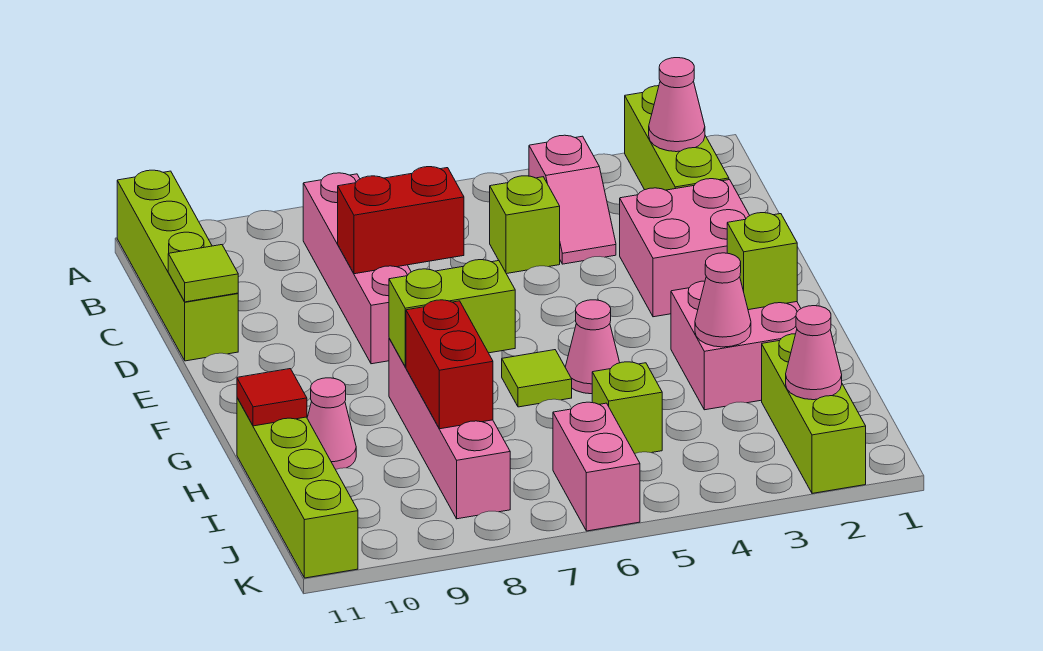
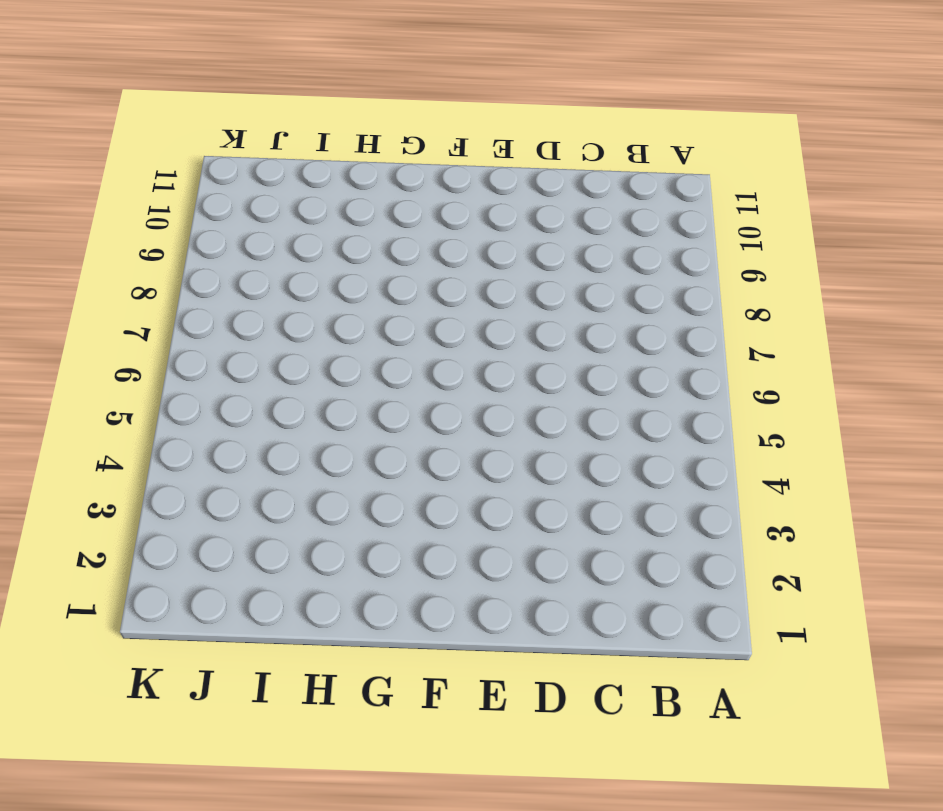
none -> lime brick A2:C2 level 1
none -> lime brick A11:D11 level 1
none -> pink slope B4:C4 level 1 top B

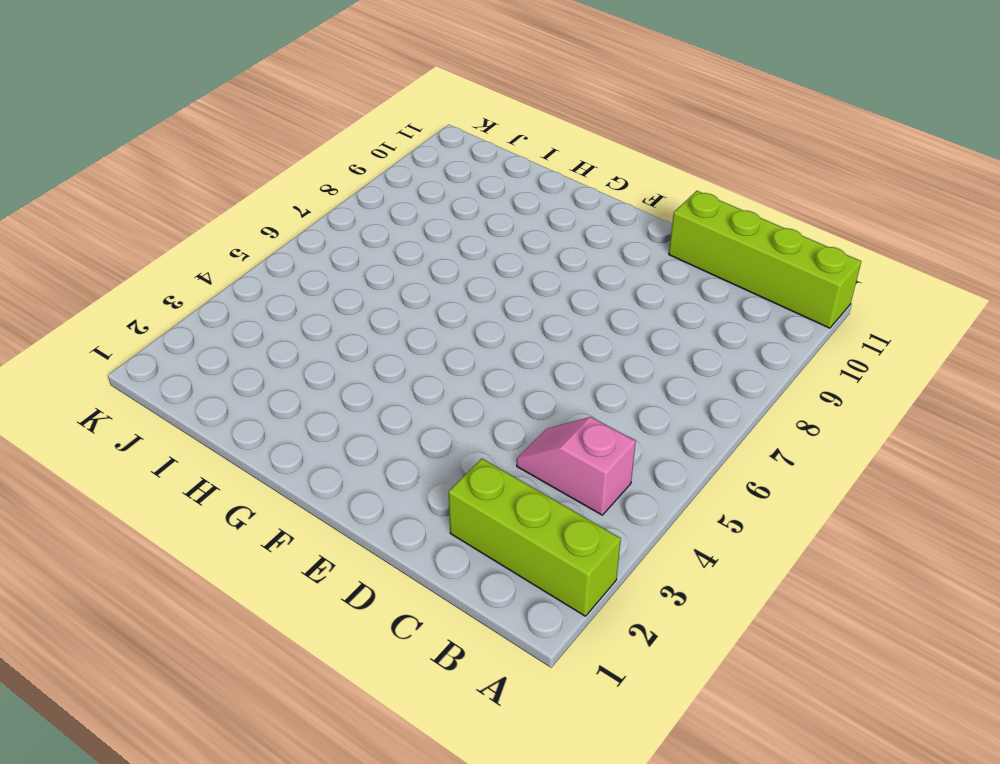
none -> pink brick B8:E8 level 1
none -> lime brick C5 level 1
none -> pink brick D2:E3 level 1

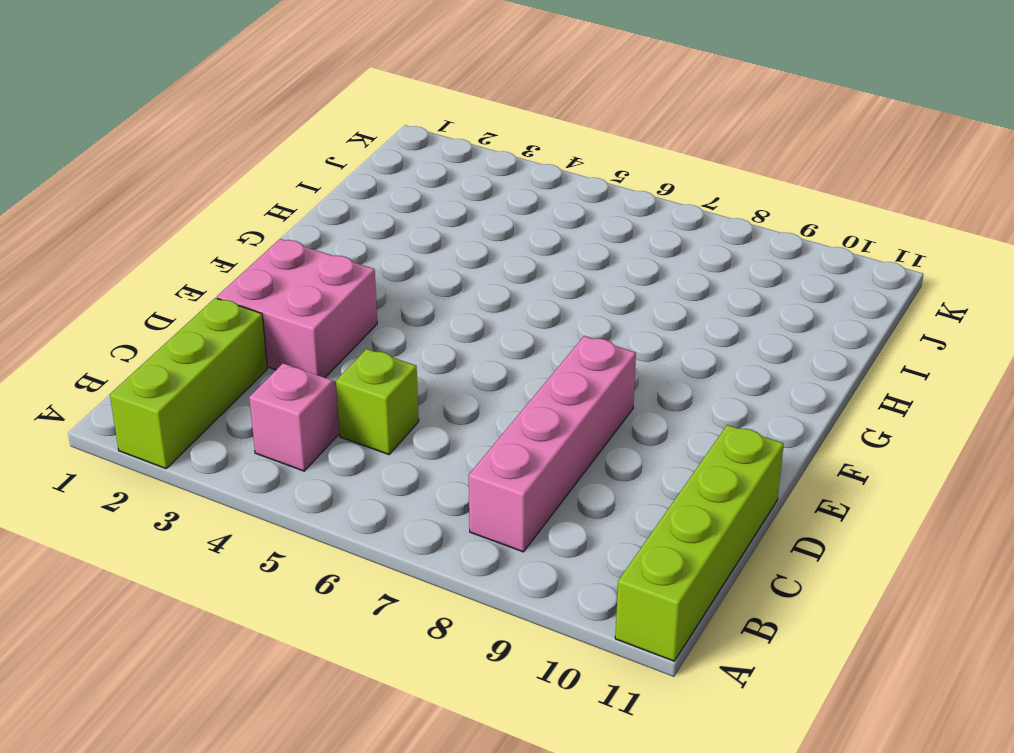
none -> pink brick G2:H3 level 1
none -> pink cone G5 level 1
none -> lime tile G6 level 1

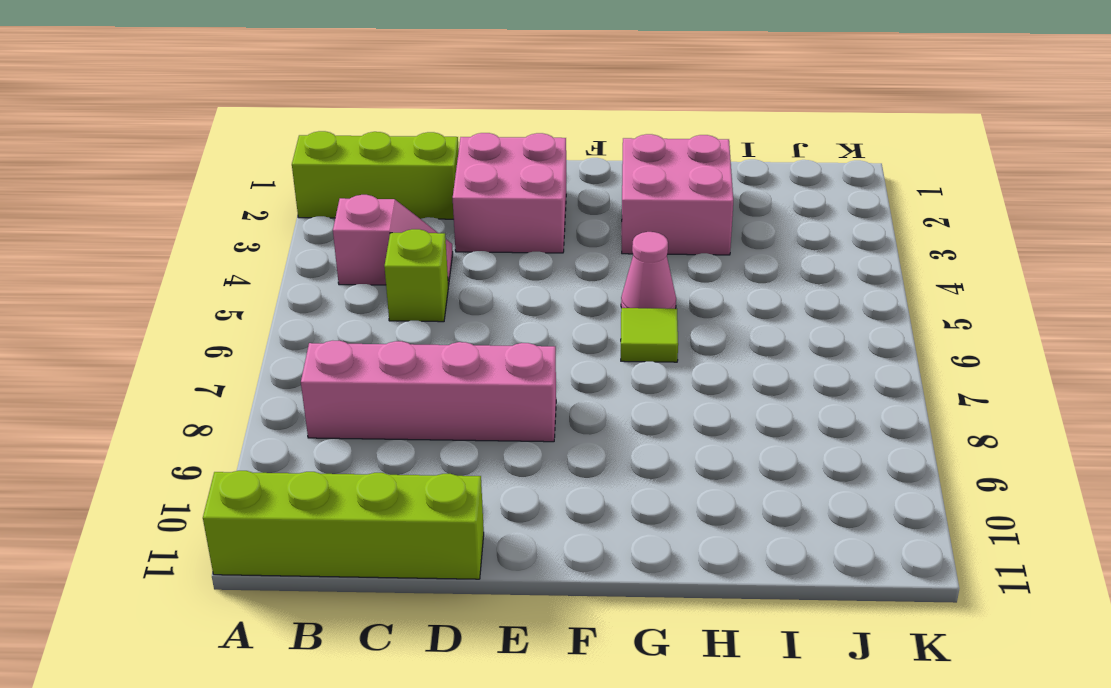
none -> pink brick G8:J8 level 1
none -> pink cone H10 level 1
none -> lime brick H11:K11 level 1

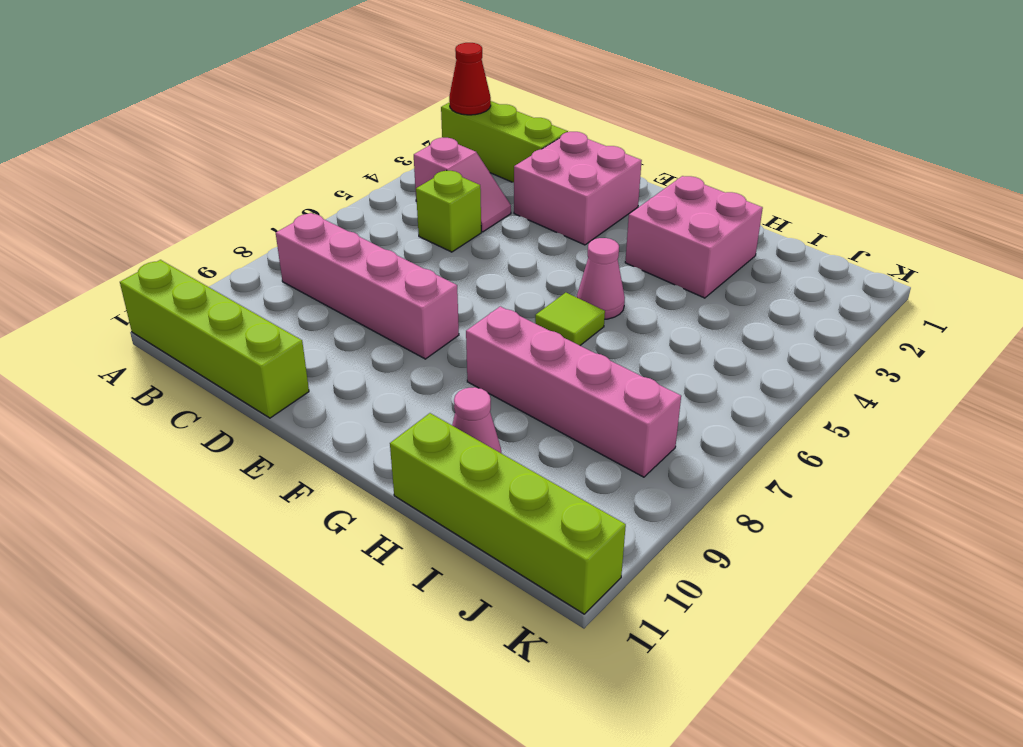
red cone A2 level 2 -> none
none -> lime brick I2:K2 level 1
none -> lime brick I5 level 1
none -> pink brick J6:K6 level 1

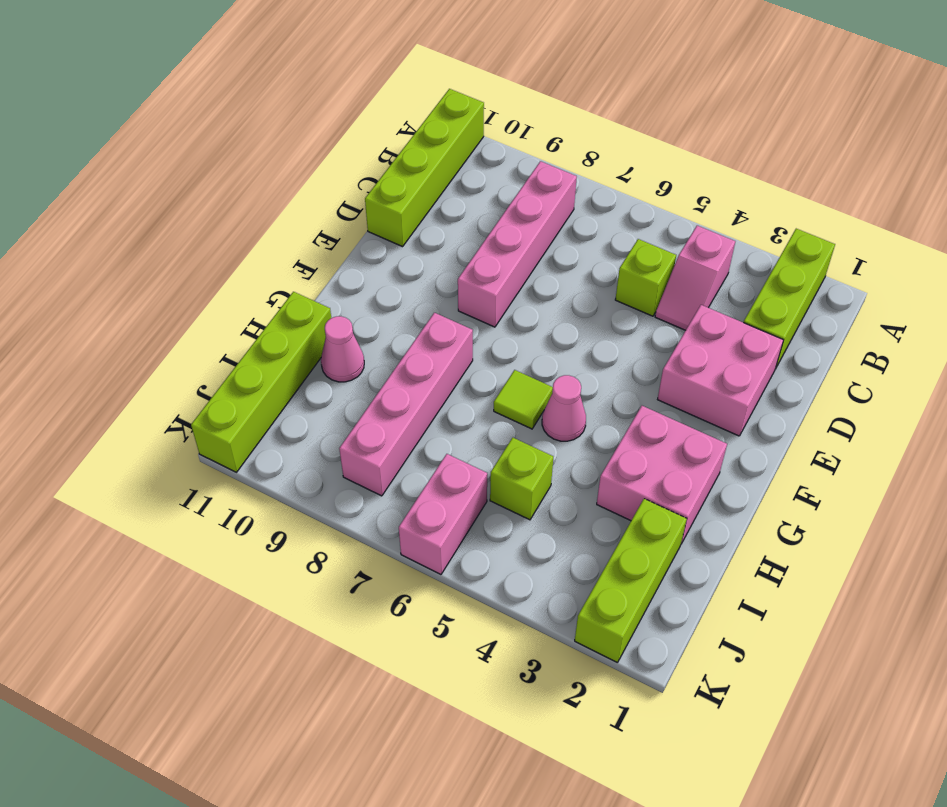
none -> pink cone B2 level 2
none -> red brick D7:D8 level 2
none -> lime tile D11 level 2

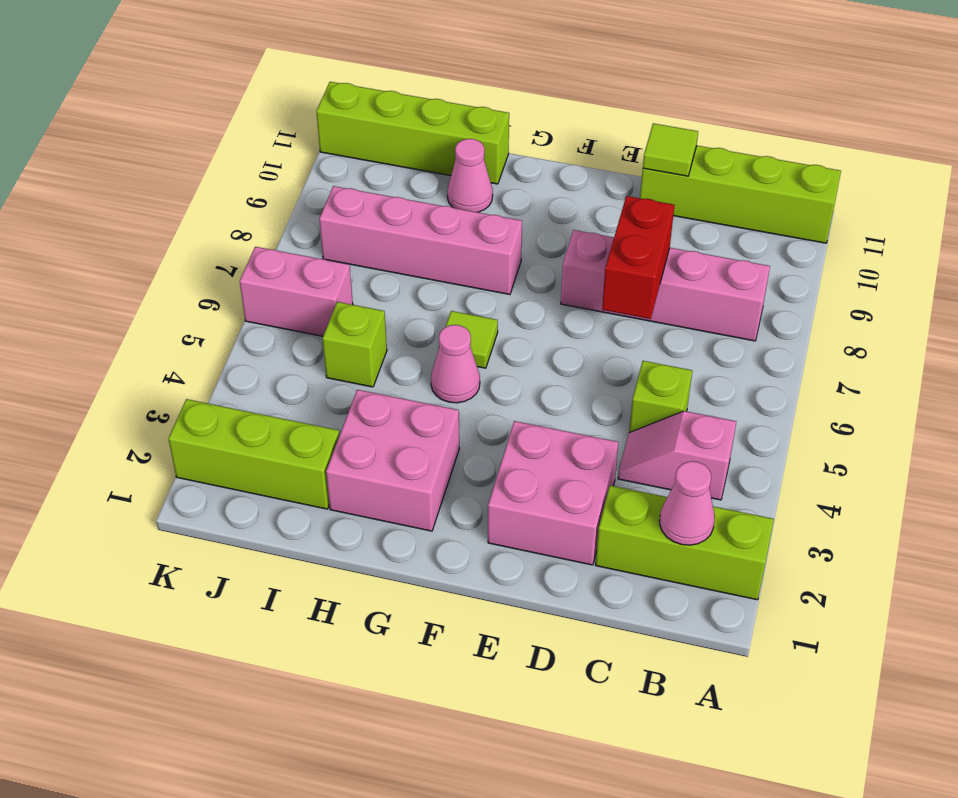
none -> lime brick G2 level 2
none -> lime brick G7:G8 level 2
none -> pink cone H3 level 2

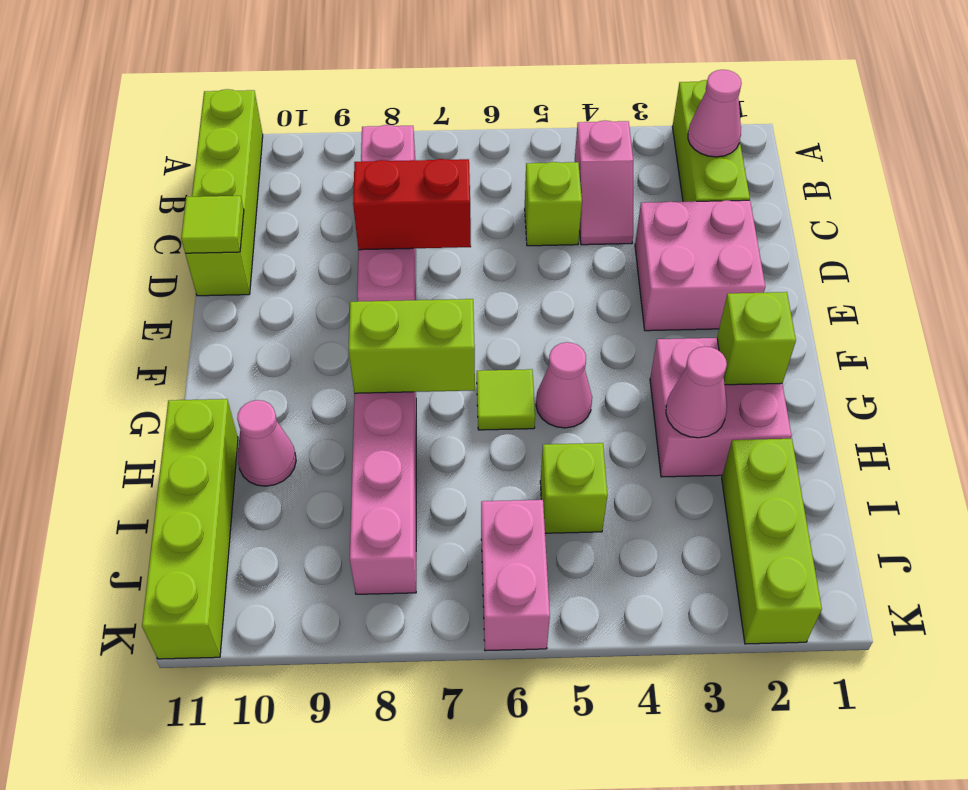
none -> red brick H8:I8 level 2
none -> red tile H11 level 2
none -> pink cone J2 level 2

